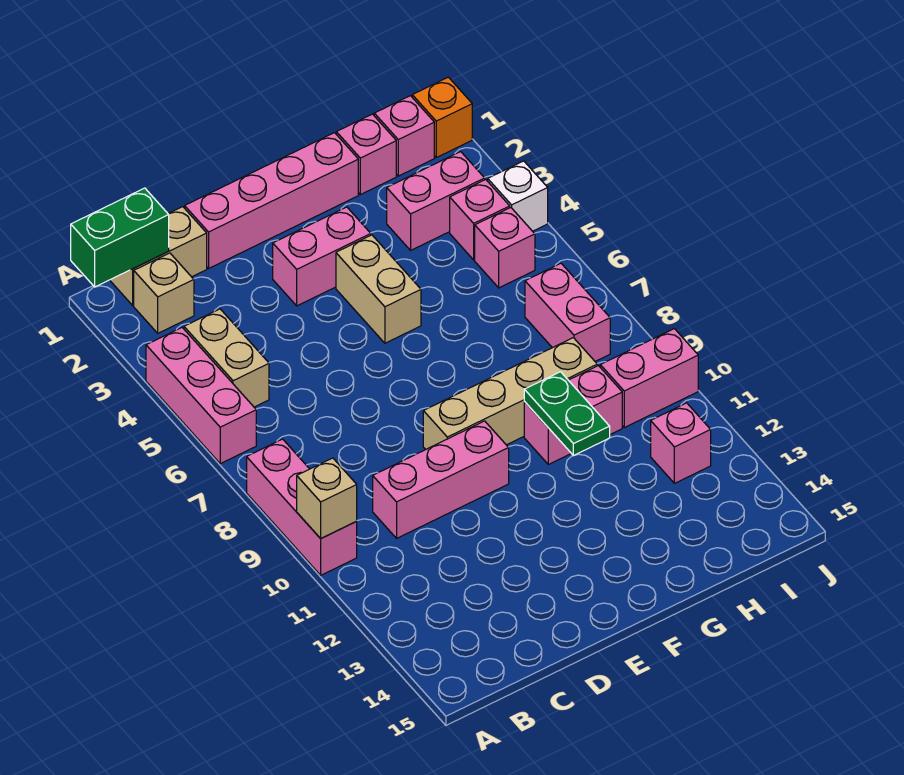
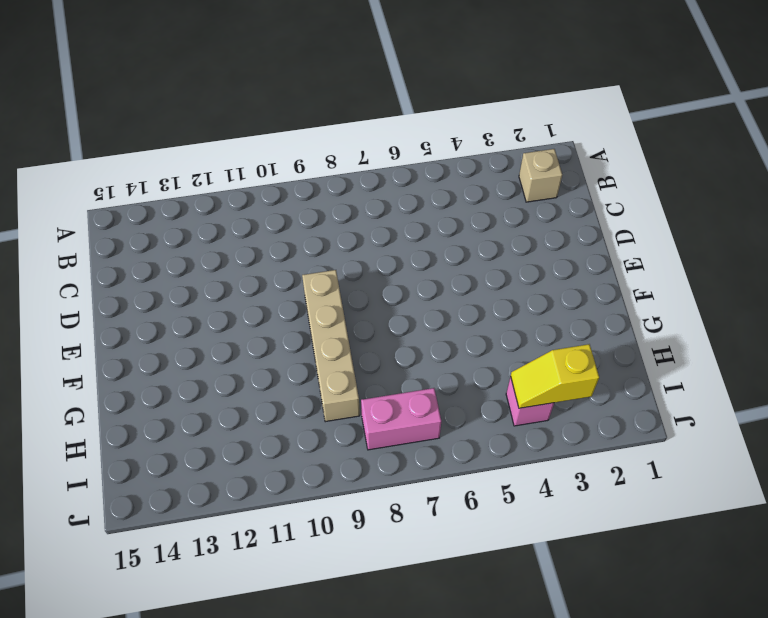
yellow slope I3:I4 level 2 top 3 -> none
none -> pink brick A4:A6 level 1
none -> pink brick A8:A10 level 1
none -> tan brick B1:C1 level 1

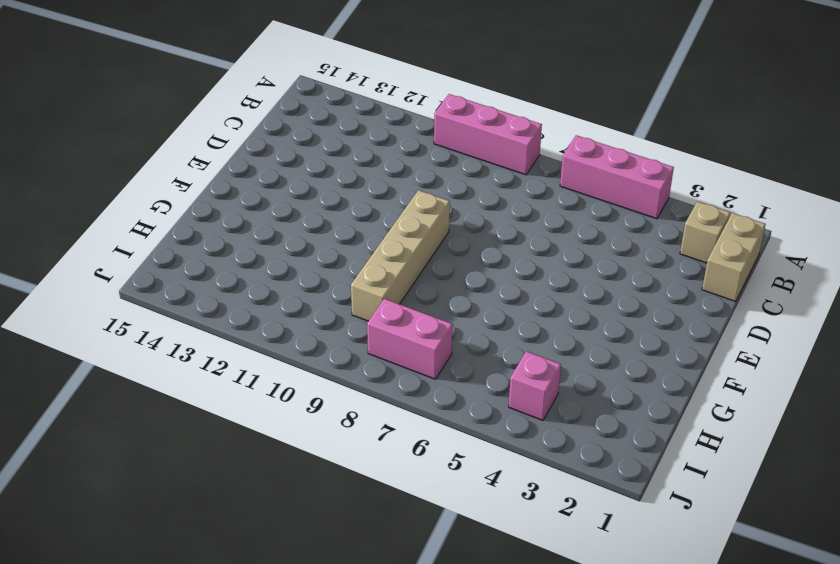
none -> tan brick B4:B5 level 1
none -> pink brick C10:E10 level 1
none -> pink brick D1:G1 level 1

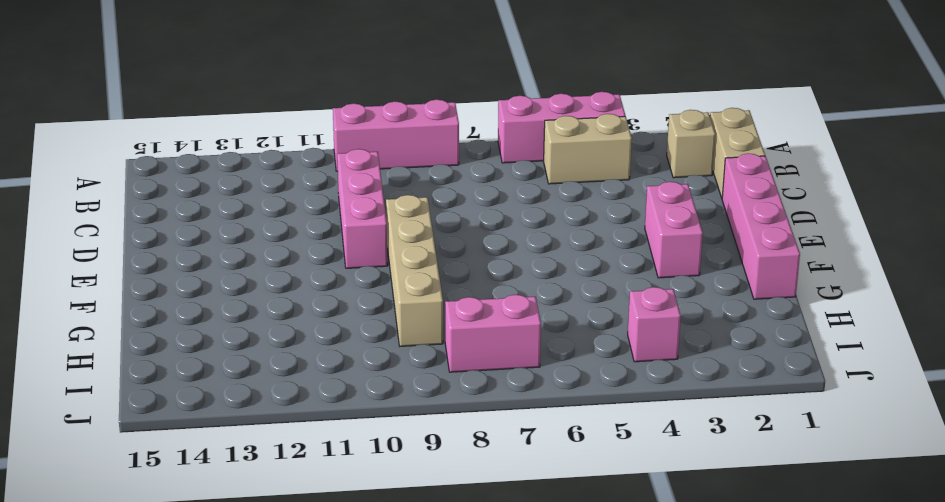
none -> tan brick F4:F5 level 1
none -> pink brick G10:H10 level 1
none -> pink brick H1 level 1

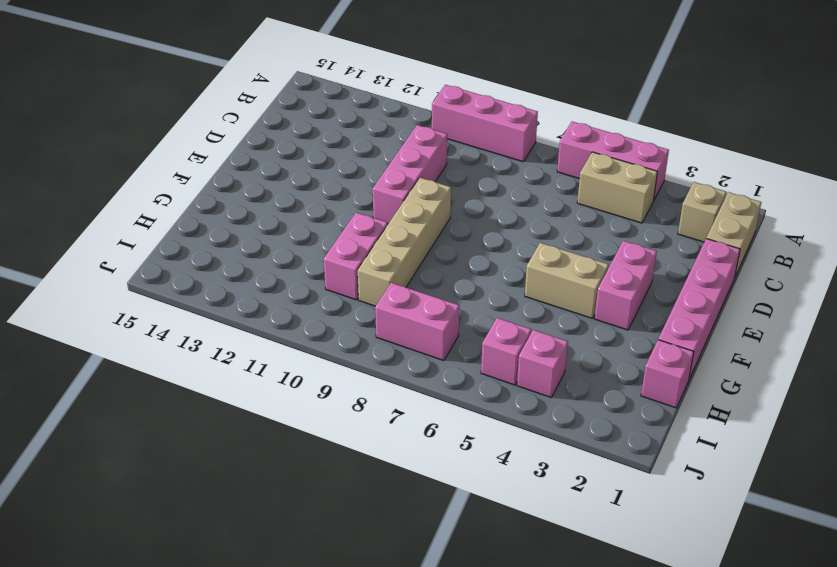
none -> pink brick H3:I3 level 1
none -> pink brick I1 level 1
none -> pink brick I10:J10 level 1

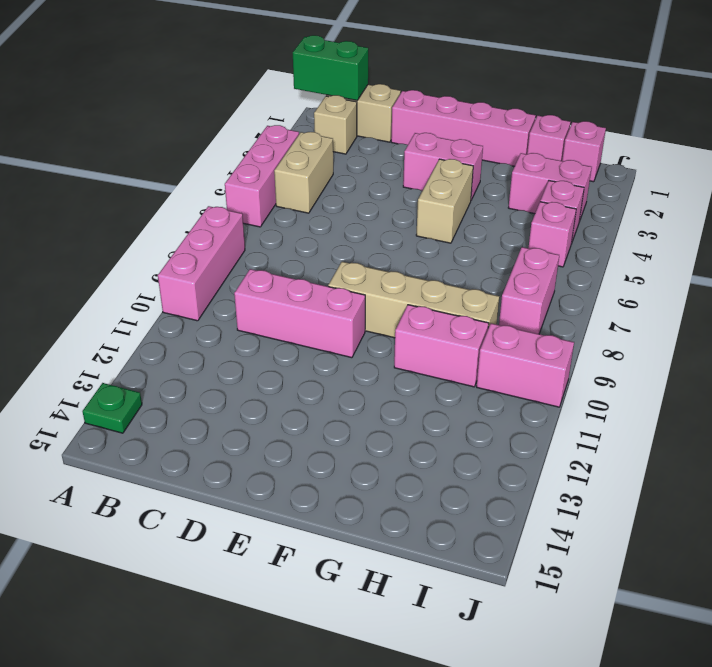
green plate A14 level 1 -> none
none -> pink brick I12 level 1
none -> orange brick J1 level 1
none -> white brick J4 level 1

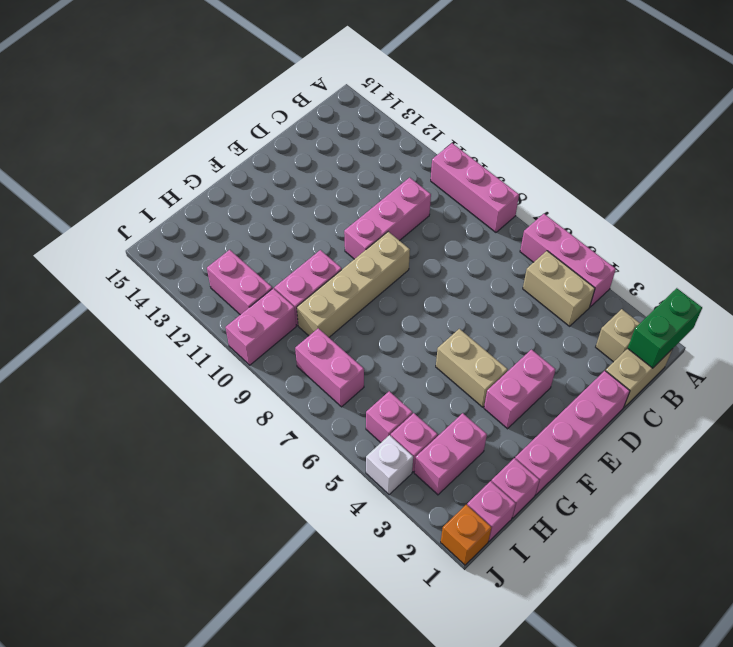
pink brick I11:I12 level 1 -> pink brick I12 level 1
none -> tan brick A10 level 2
none -> green plate G10:G11 level 2

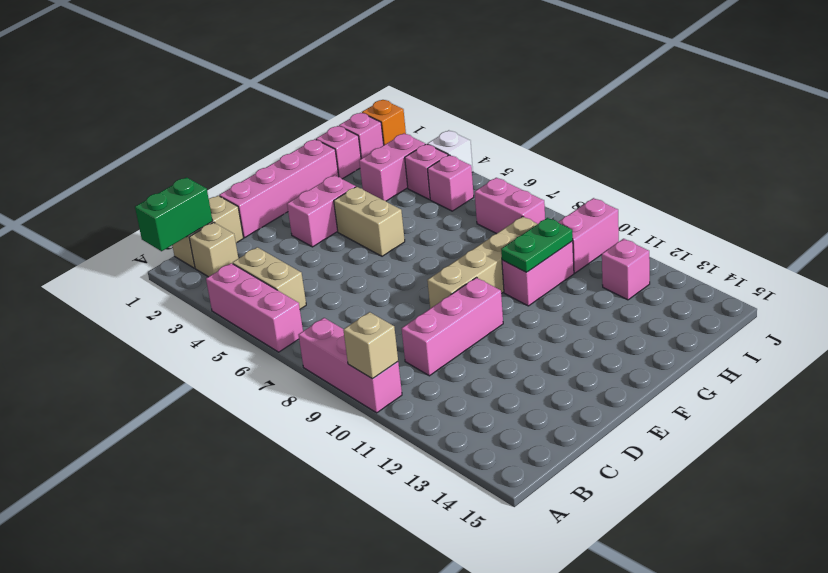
green plate G10:H10 level 2 -> green plate G10:G11 level 2

